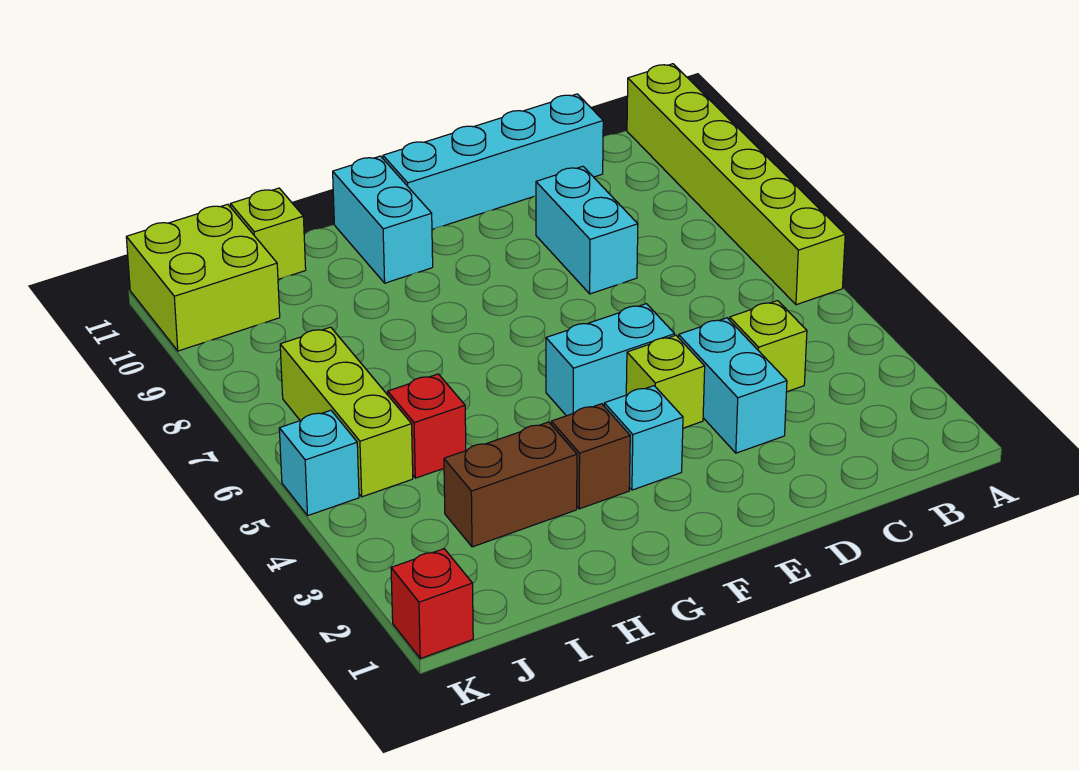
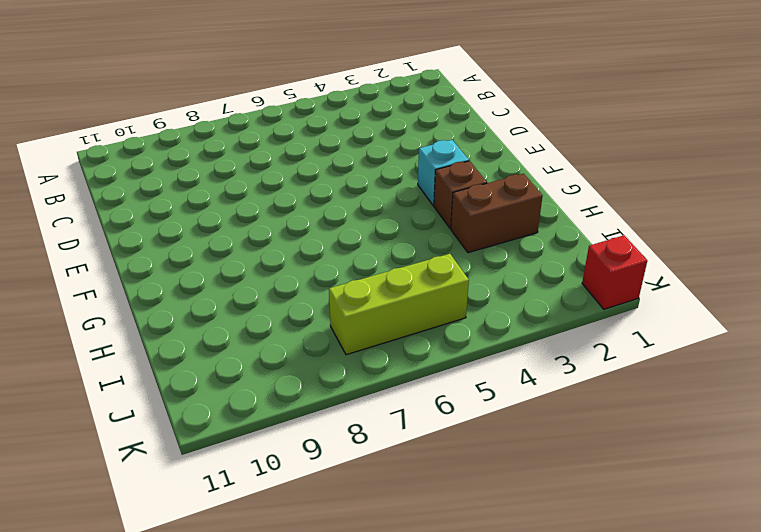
brown brick H2:H3 level 1 -> brown brick H3:I3 level 1
none -> lime brick A6:A11 level 1
none -> lime brick C4 level 1
none -> cyan brick C11:F11 level 1

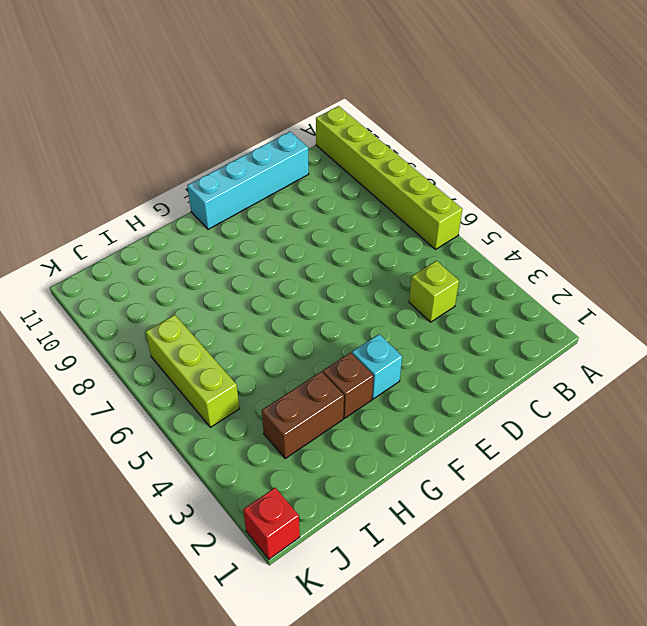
none -> cyan brick D3:D4 level 1
none -> cyan brick D8:D9 level 1
none -> lime brick E4 level 1

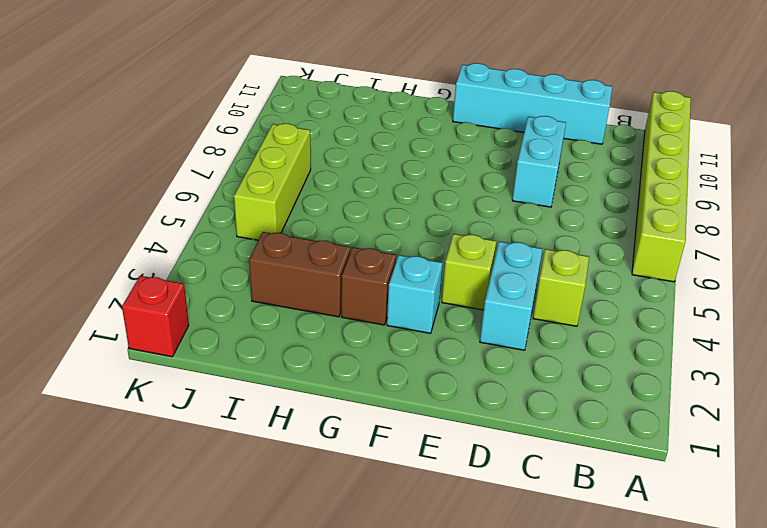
none -> cyan brick E5:F5 level 1
none -> cyan brick G10:G11 level 1
none -> red brick I5 level 1

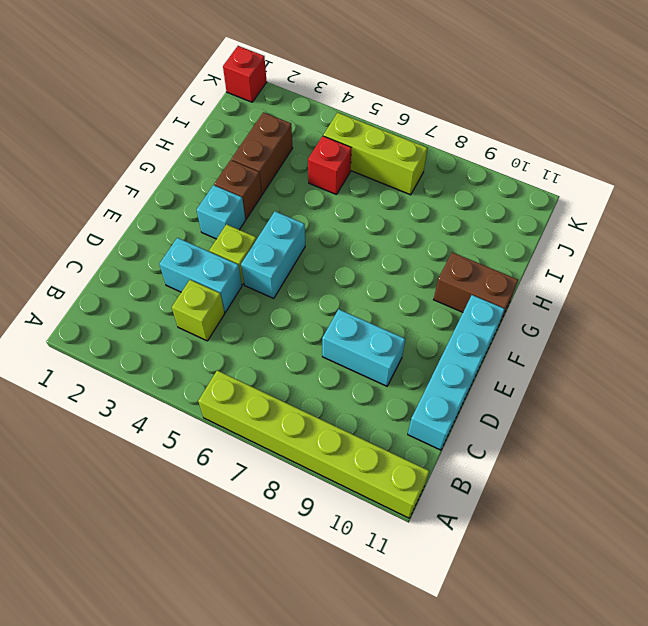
brown brick G10:G11 level 1 -> cyan brick G10:G11 level 1
none -> lime brick I11 level 1
none -> lime brick J10:K11 level 1
none -> cyan brick K5 level 1

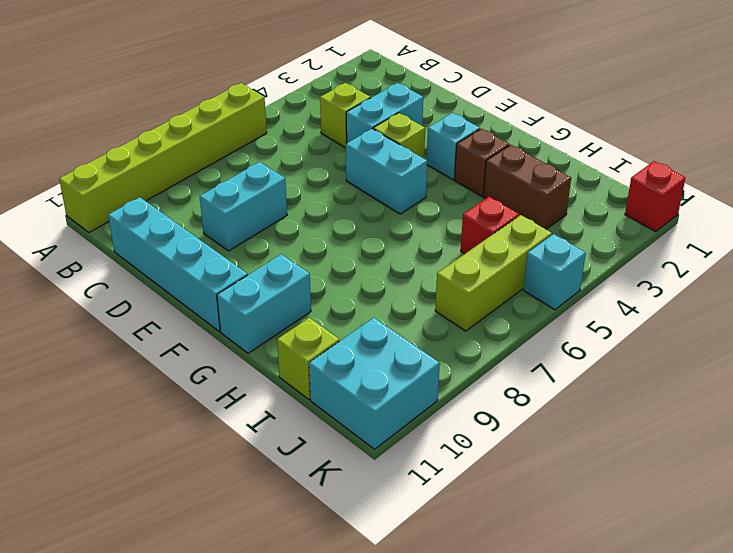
cyan brick J10:K11 level 1 -> lime brick J10:K11 level 1

